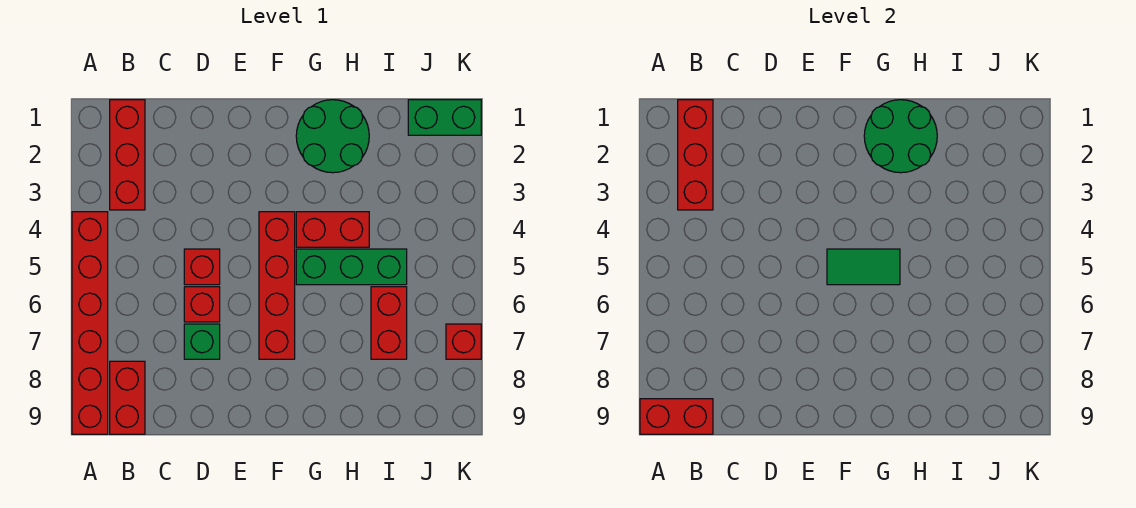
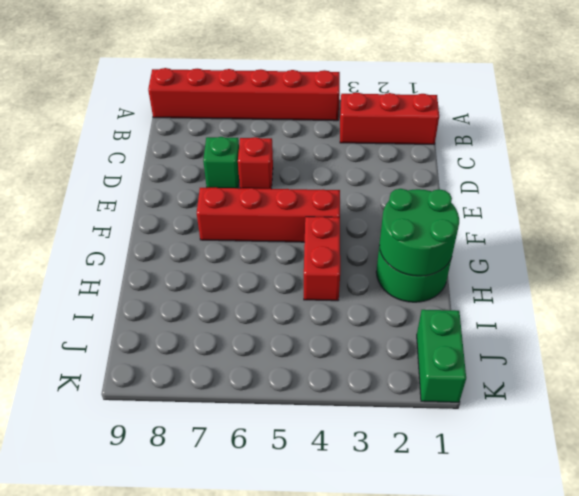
none -> red brick B8:B9 level 1
none -> red brick D5 level 1
none -> green brick G5:I5 level 1

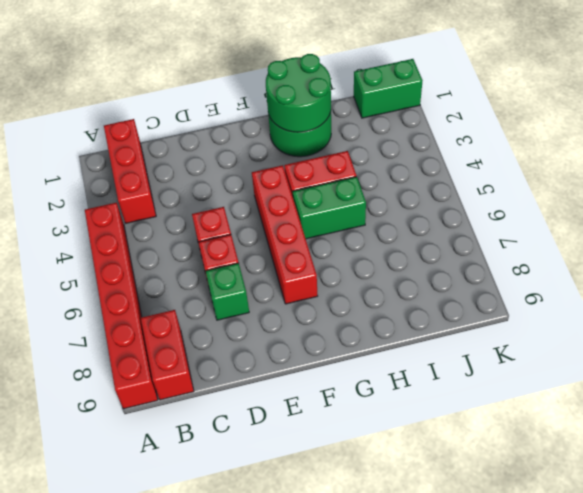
green brick G5:H5 level 1 -> green brick G5:I5 level 1
none -> red brick I6:I7 level 1
none -> red brick K7 level 1
none -> red brick A9:B9 level 2

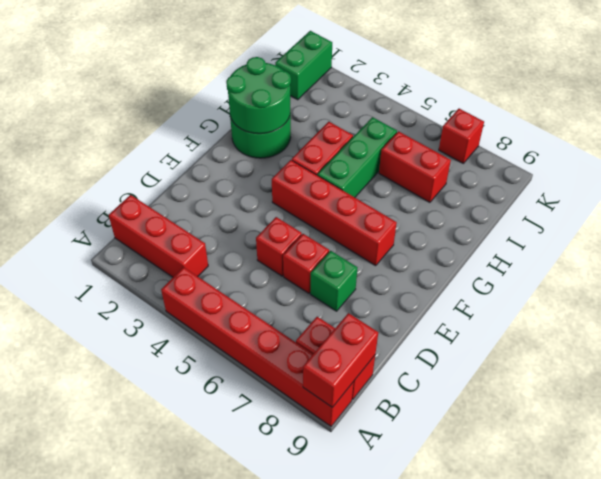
none -> red brick B1:B3 level 2
none -> green tile F5:G5 level 2

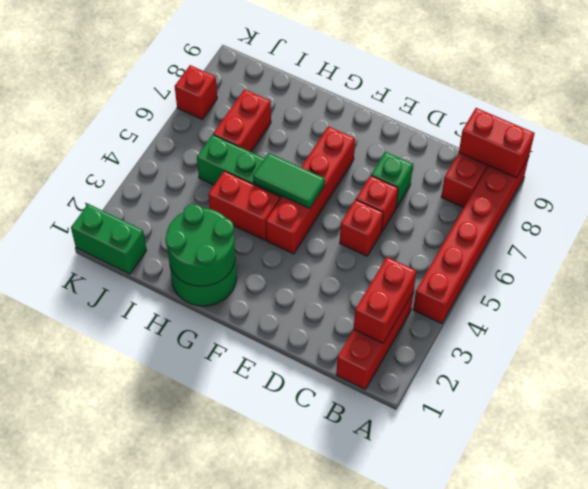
red brick B2:B3 level 2 -> red brick B1:B3 level 2

